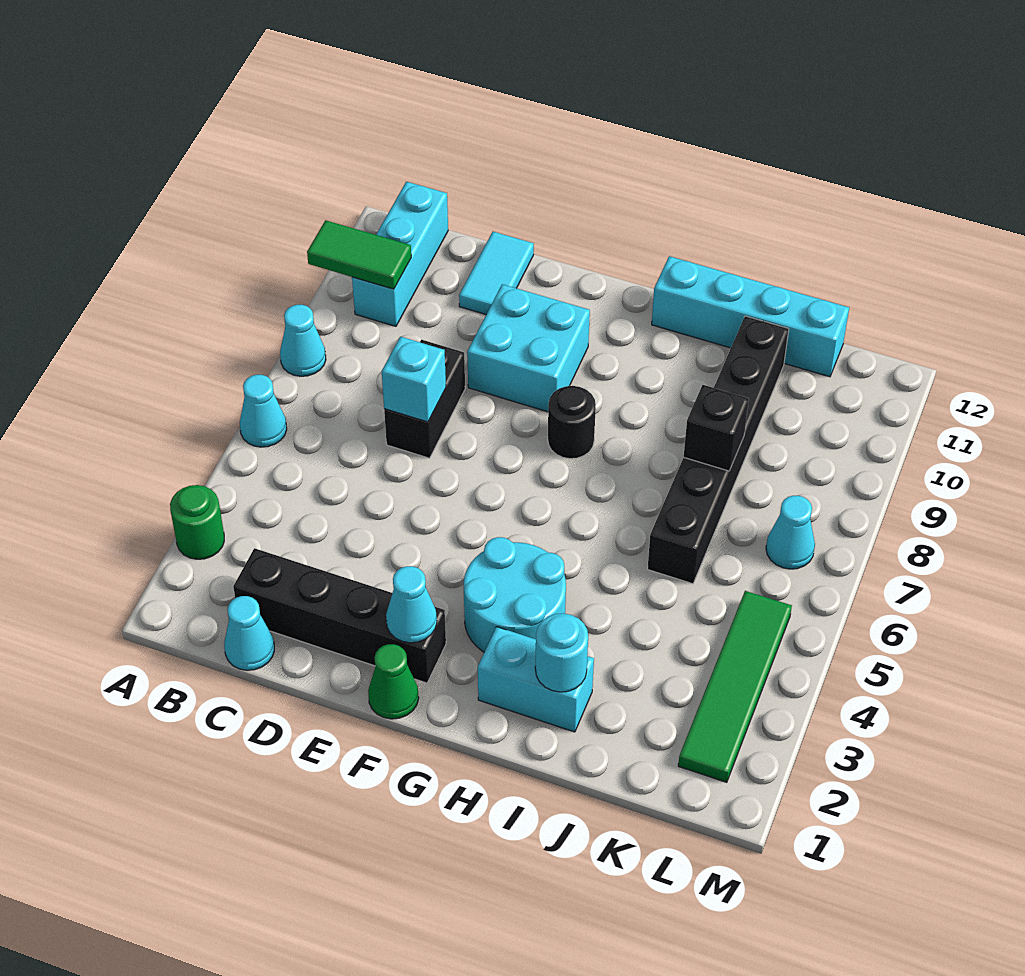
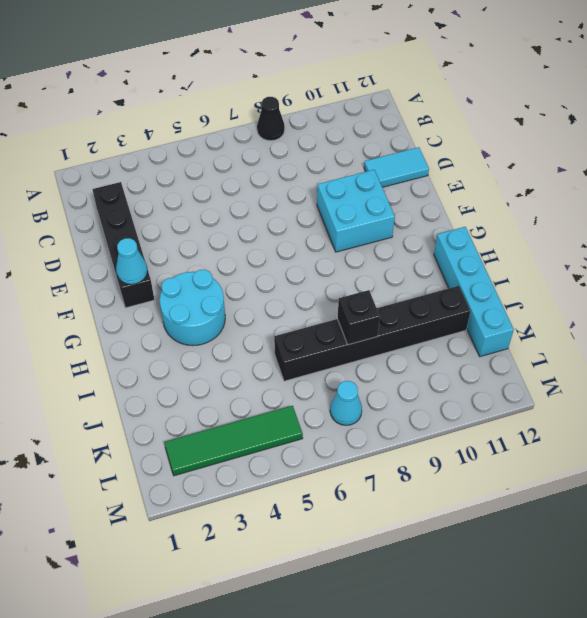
black cone A8 level 1 -> cyan cone A8 level 1
none -> green round brick A3 level 1
none -> cyan cone A6 level 1
none -> cyan brick B10:B12 level 1

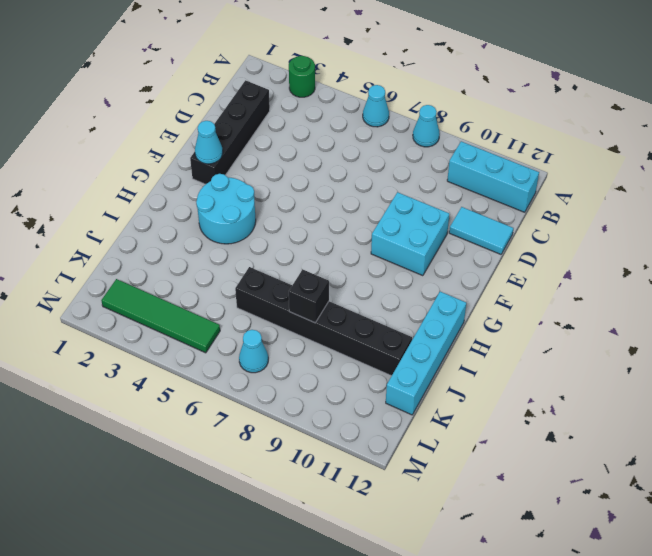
none -> cyan cone C1 level 1
none -> black brick D7:D8 level 1
none -> green cone F1 level 1

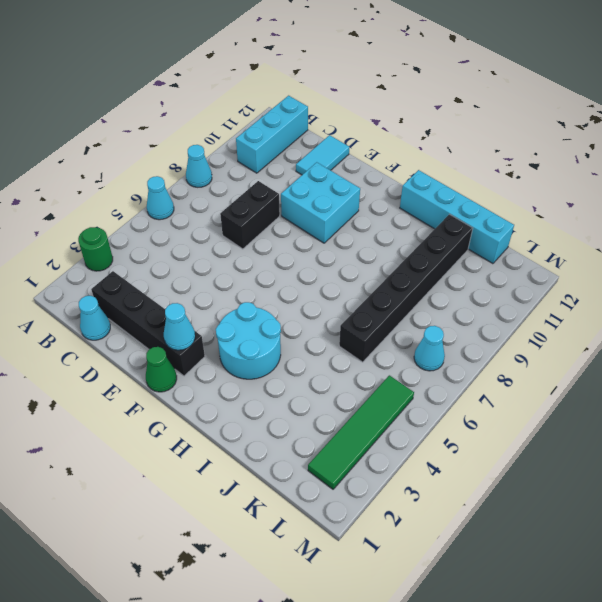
none -> black round brick G8 level 1
none -> cyan brick H2:I2 level 1
none -> green tile A10:B10 level 2

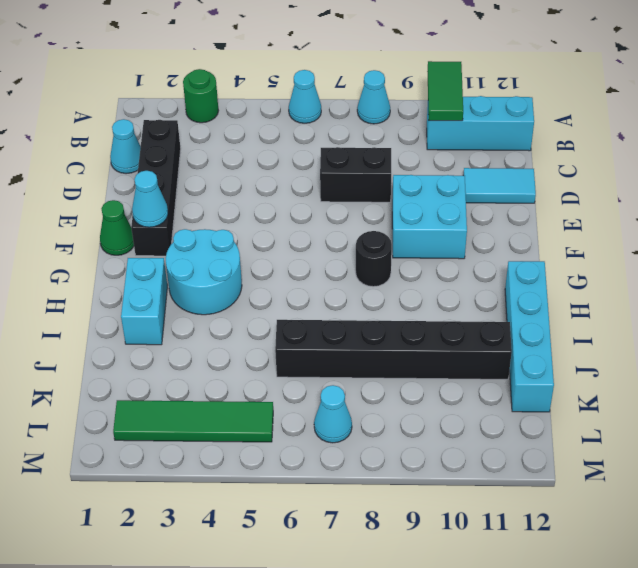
none -> cyan brick D7 level 2
none -> cyan round brick I2 level 2
none -> black brick J8 level 2

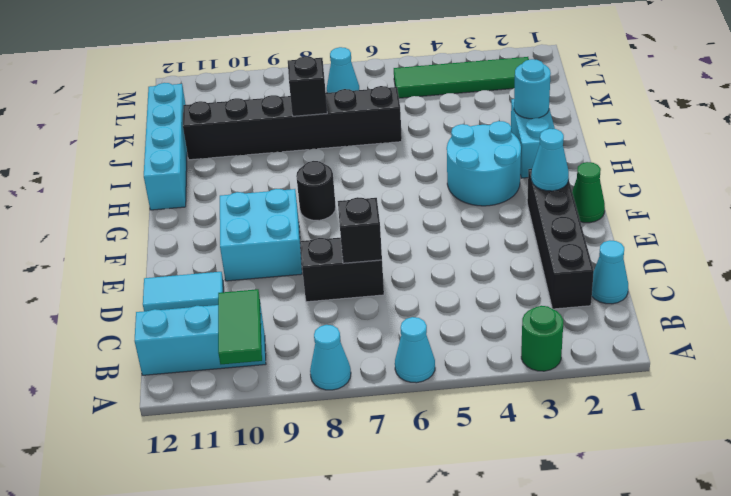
black brick D7 level 2 -> cyan brick D7 level 2

